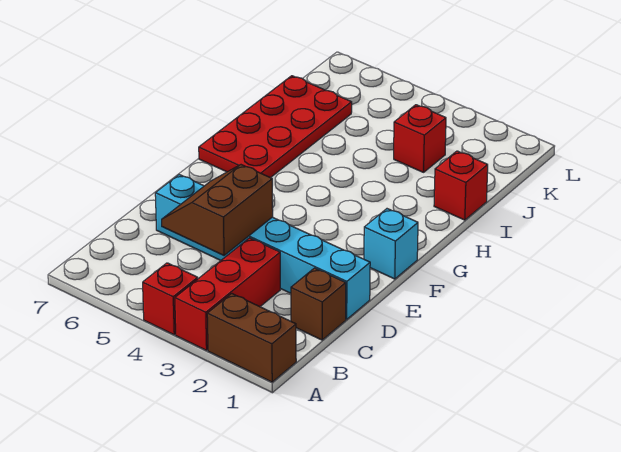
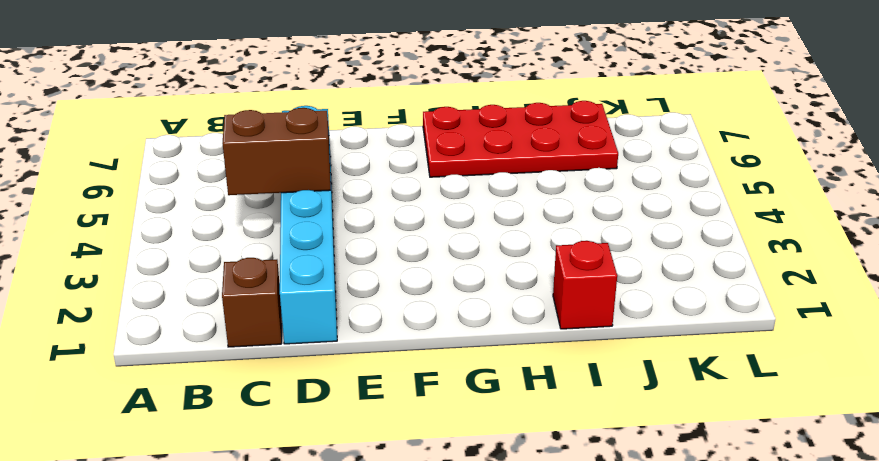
none -> brown brick A1:A2 level 1
none -> red brick A3:C3 level 1

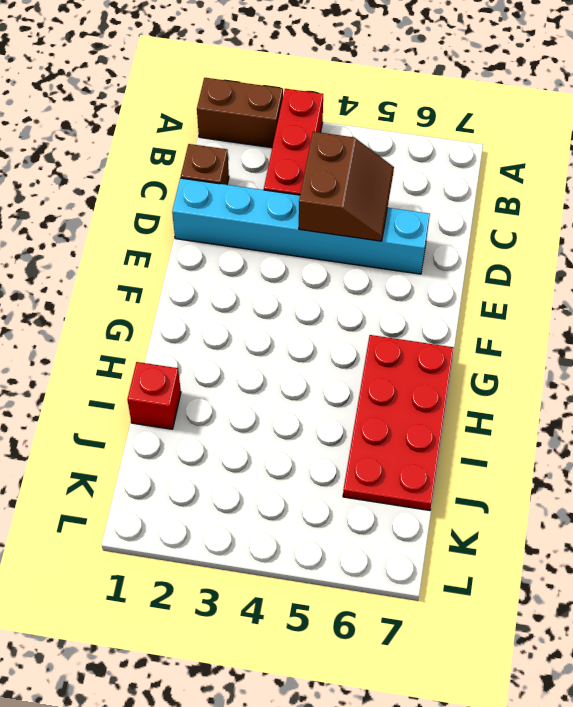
none -> red brick A4 level 1
none -> cyan brick F1 level 1

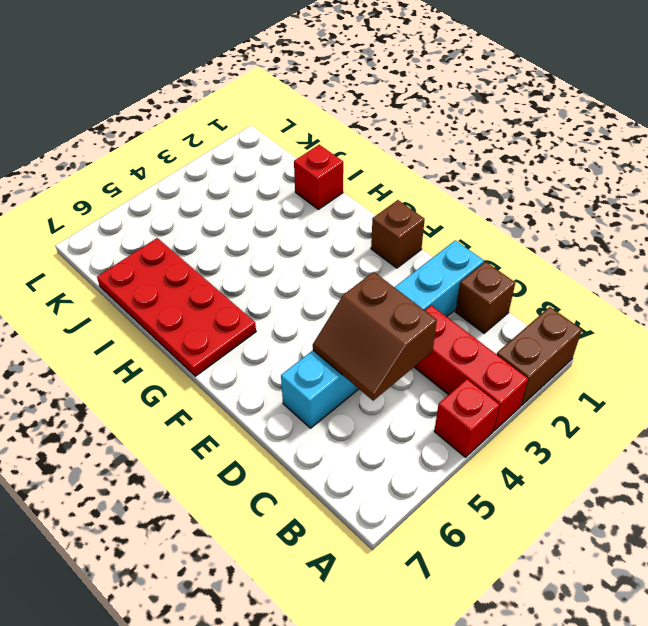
brown brick F1 level 1 -> cyan brick F1 level 1
none -> red brick J3 level 1

